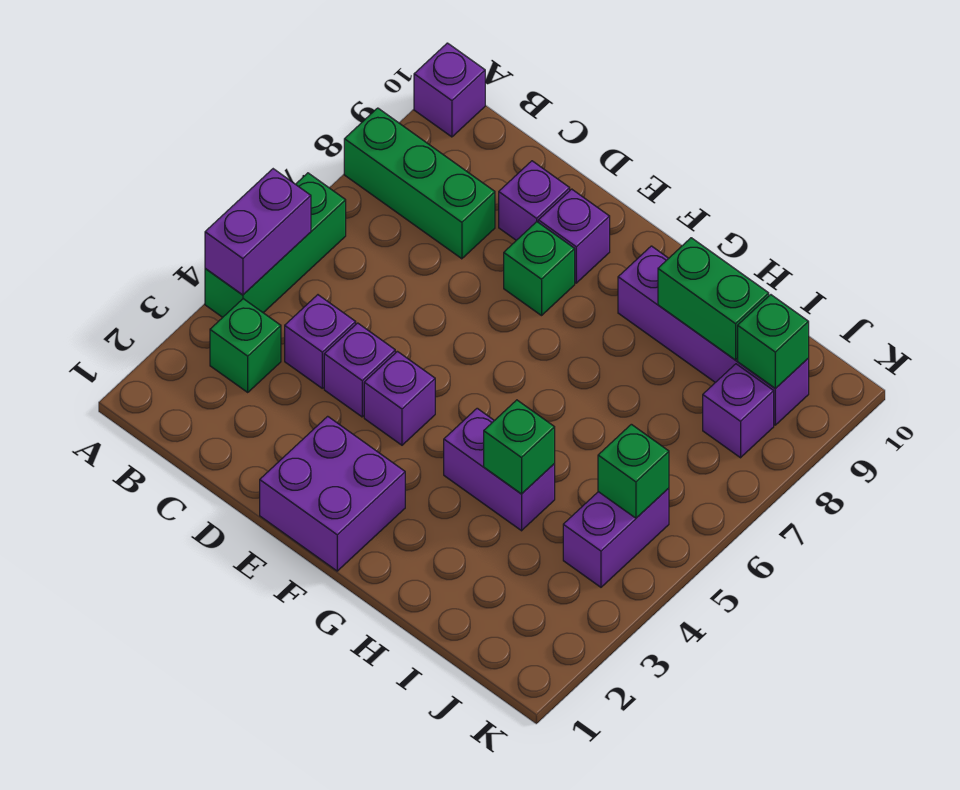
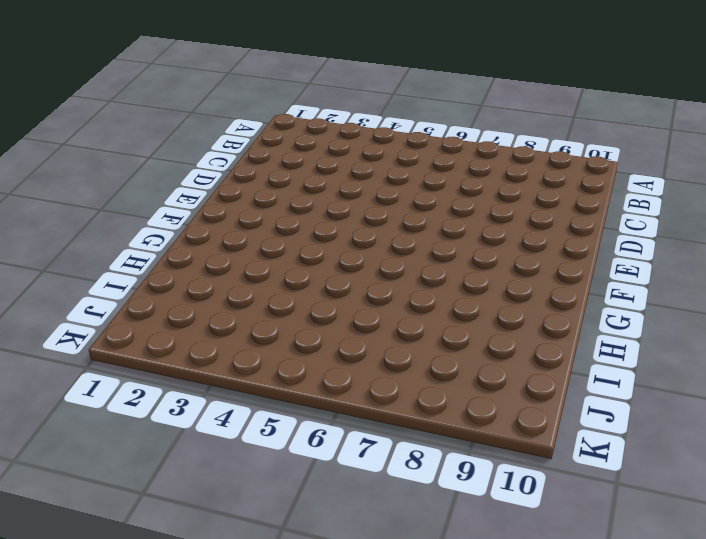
none -> green brick A4:A6 level 1
none -> green brick A8:C8 level 1
none -> purple brick A10 level 1

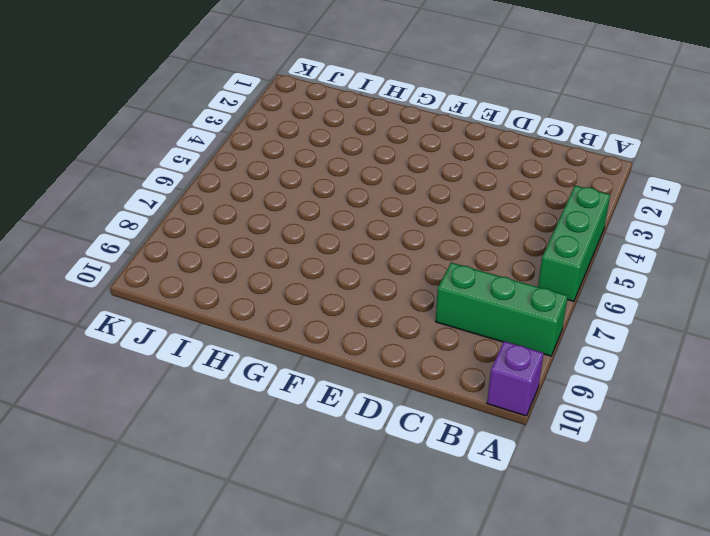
none -> green brick B3 level 1
none -> purple brick C4 level 1
none -> purple brick D4 level 1

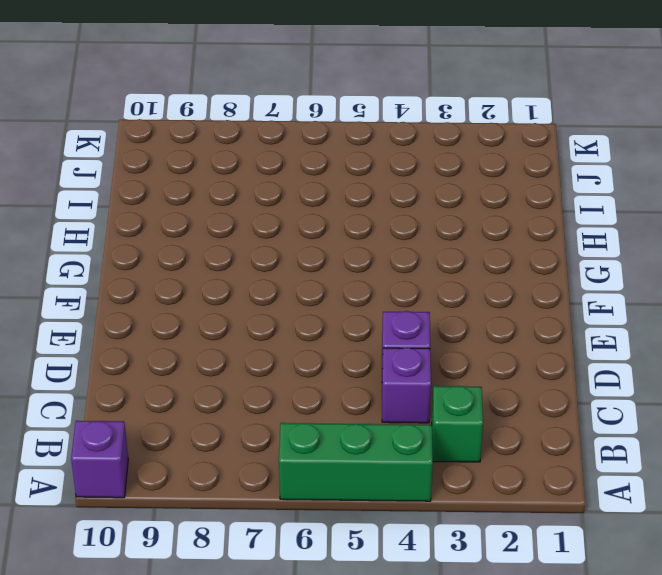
none -> green brick A8:C8 level 1
none -> purple brick D9 level 1
none -> purple brick E1:F2 level 1

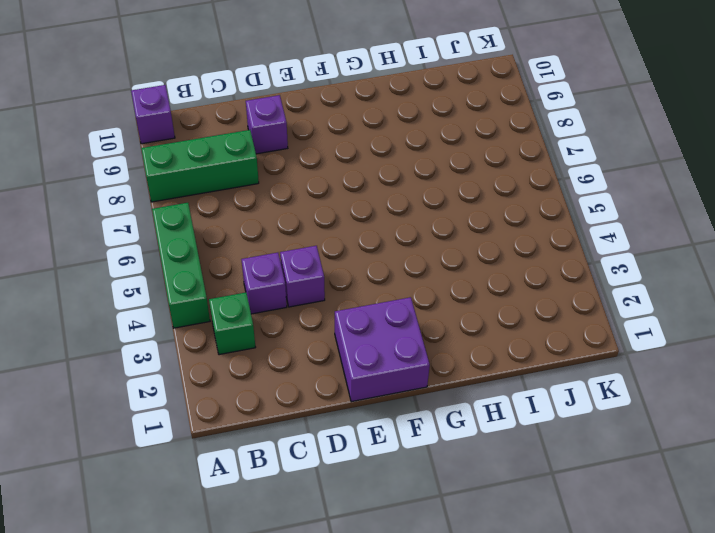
none -> purple brick E4 level 1
none -> green brick E8 level 1
none -> purple brick E9 level 1

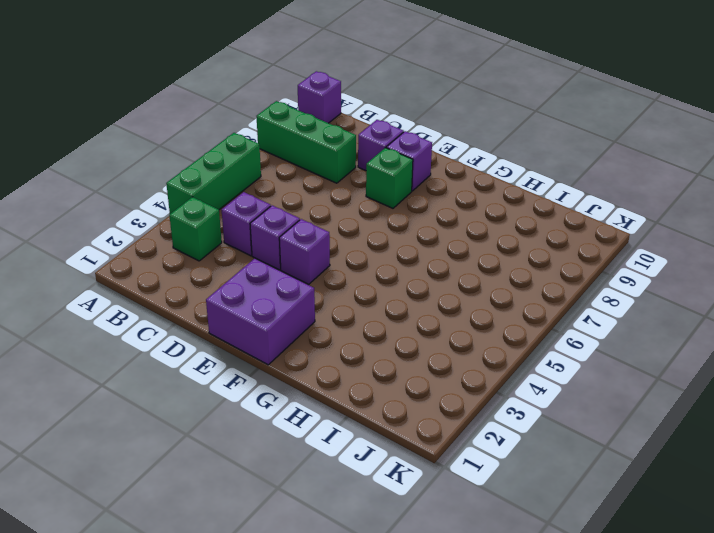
none -> purple brick G4:H4 level 1
none -> purple brick G9:J9 level 1
none -> purple brick J4:J5 level 1

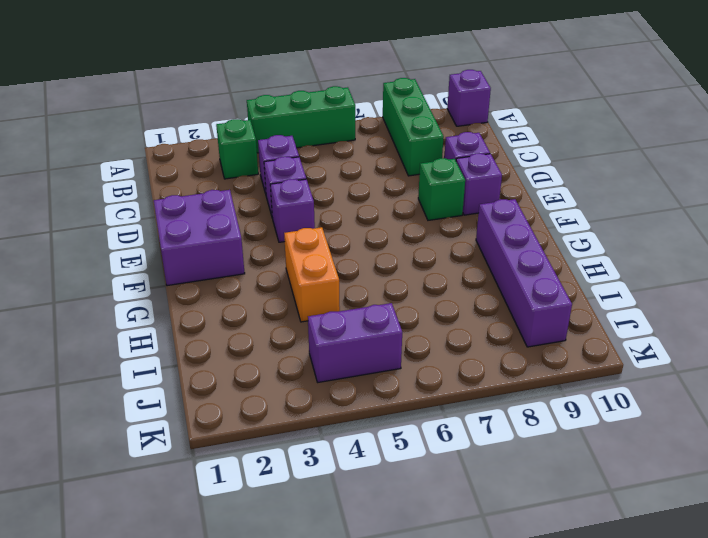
orange brick G4:H4 level 1 -> purple brick G4:H4 level 1
none -> purple brick J8 level 1
none -> purple brick A4:A5 level 2
none -> green brick H4 level 2

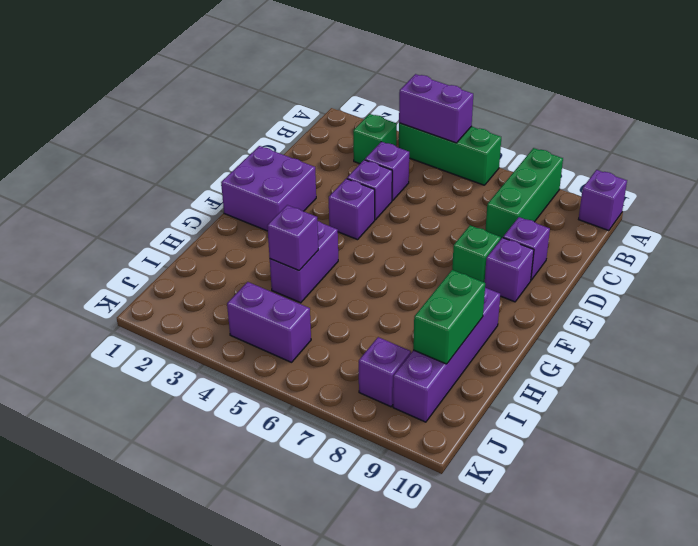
purple brick H4 level 2 -> green brick H4 level 2
none -> green brick J5 level 2
none -> green brick J9 level 2

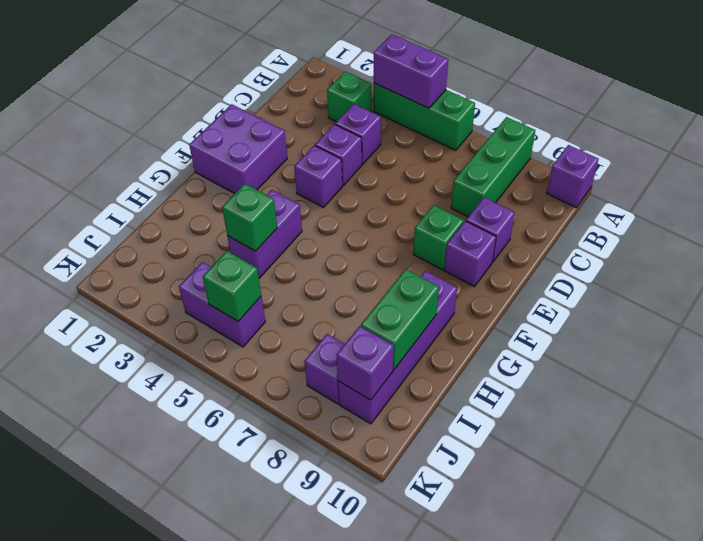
purple brick J9 level 2 -> green brick J9 level 2

